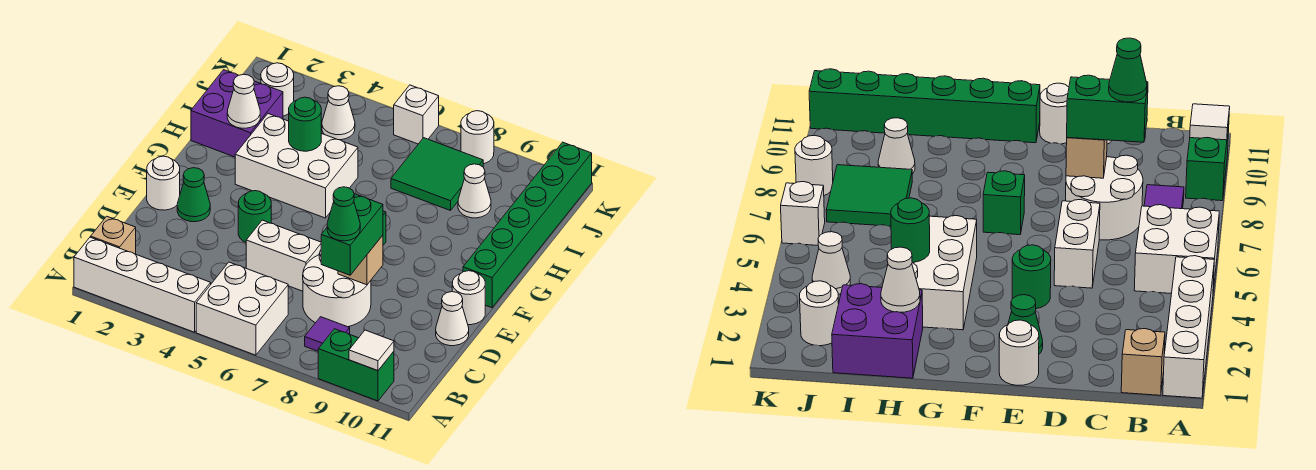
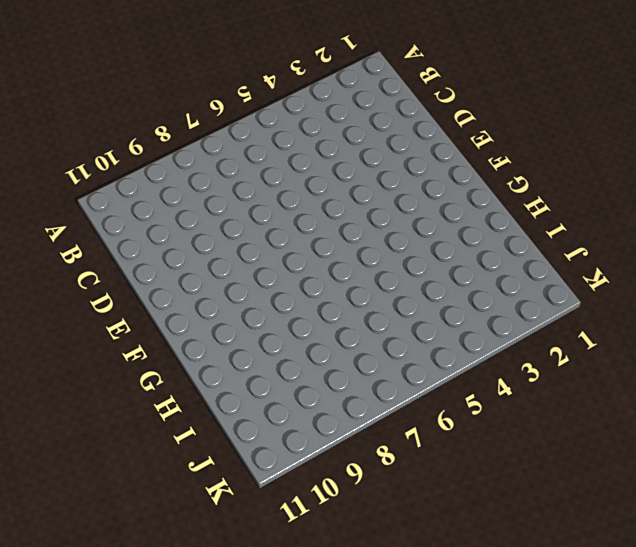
none -> white brick A1:A4 level 1
none -> white brick A5:B6 level 1
none -> green brick A9:A10 level 1

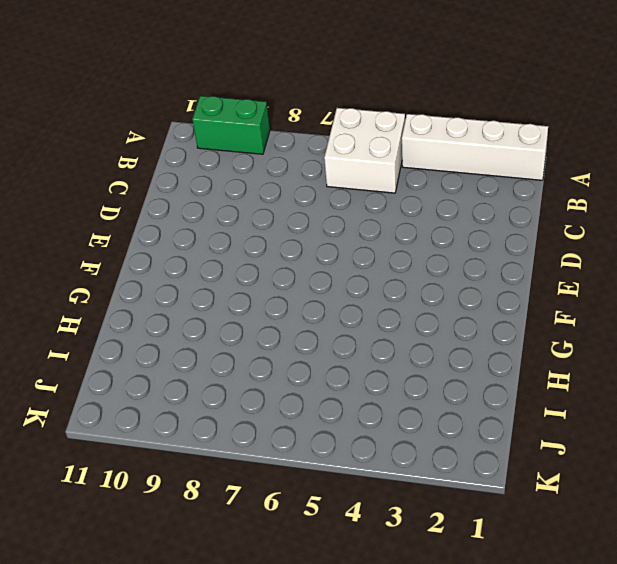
none -> tan brick B1 level 1
none -> purple tile B8 level 1
none -> white round brick C7:D8 level 1

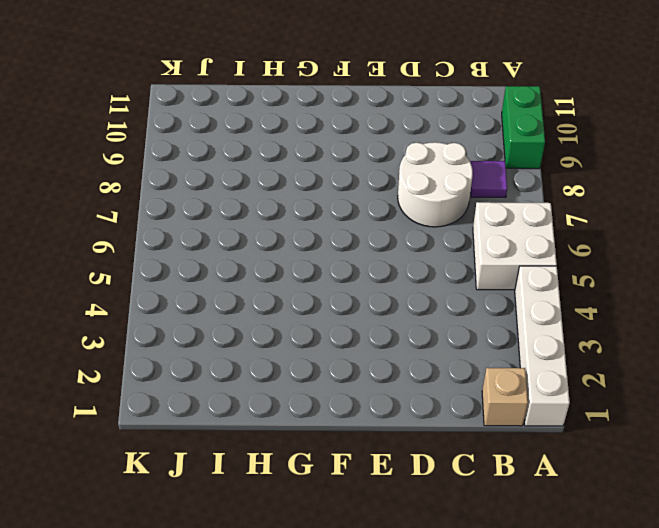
none -> white brick D5:D6 level 1
none -> white cone D11 level 1
none -> white round brick E1 level 1

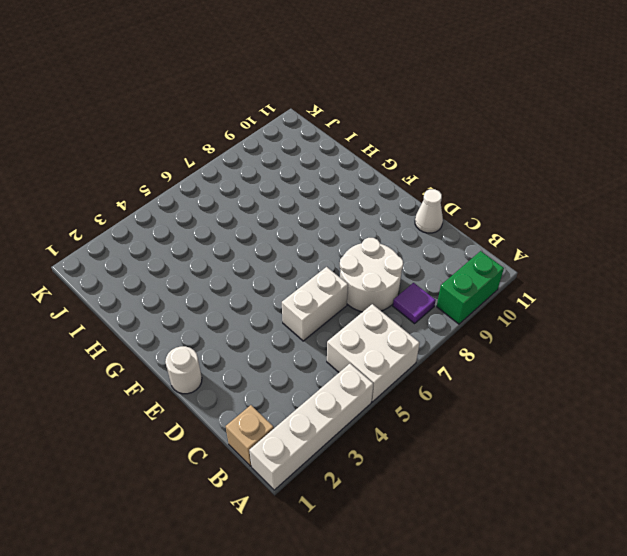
none -> green cone E2 level 1
none -> green round brick E4 level 1
none -> white round brick E11 level 1

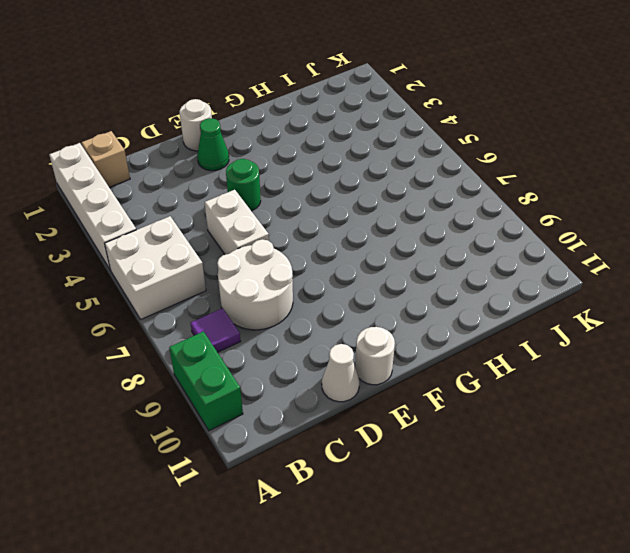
none -> green brick F7 level 1
none -> green brick F11:K11 level 1
none -> white brick G3:H5 level 1

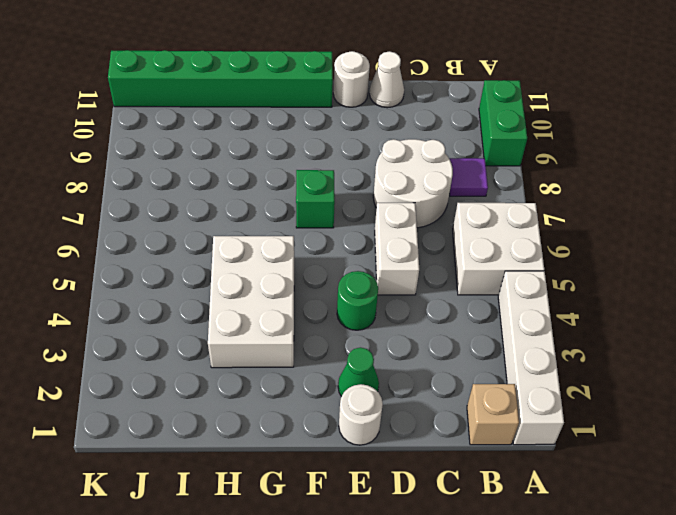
none -> purple brick H1:I2 level 1
none -> green tile I7:J8 level 1
none -> white cone I9 level 1

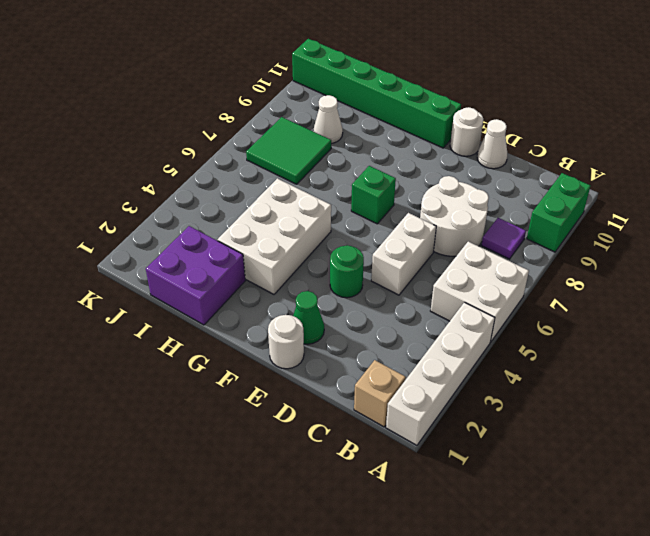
none -> white round brick J2 level 1
none -> white cone J4 level 1
none -> white brick K6 level 1

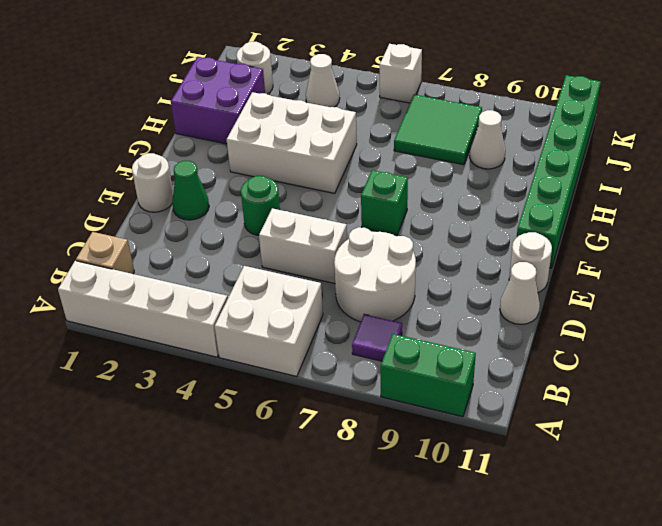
none -> white round brick K8 level 1
none -> white tile A10 level 2
none -> tan brick D8 level 2

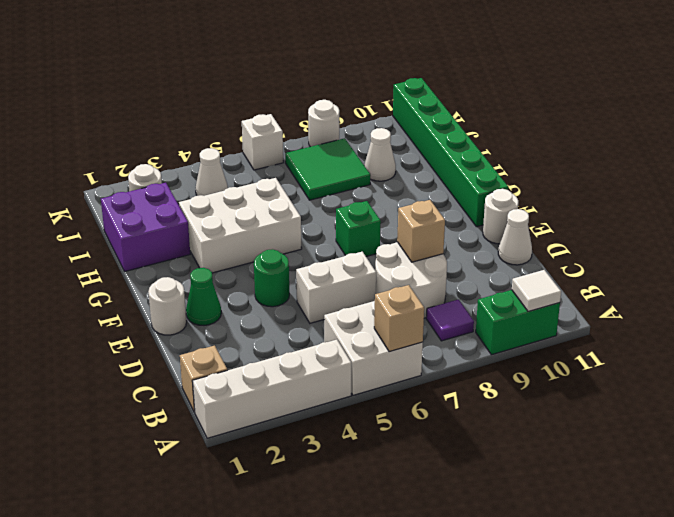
tan brick A6 level 2 -> none
none -> white cone H2 level 2
none -> green round brick H4 level 2
none -> green brick C8:D8 level 3

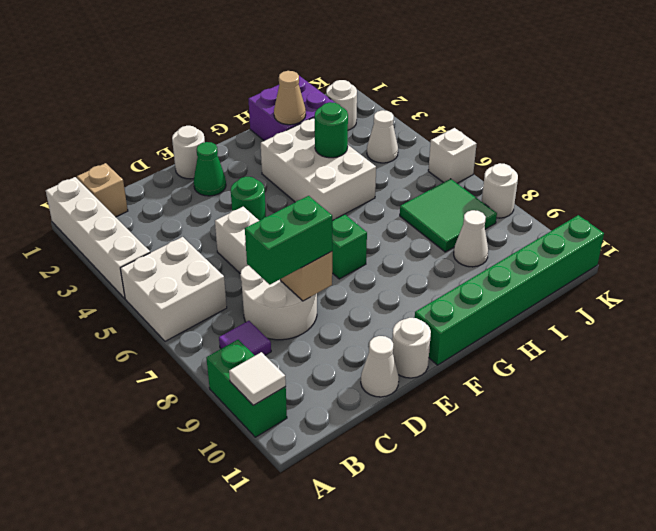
tan cone H2 level 2 -> white cone H2 level 2
none -> green cone C8 level 4

